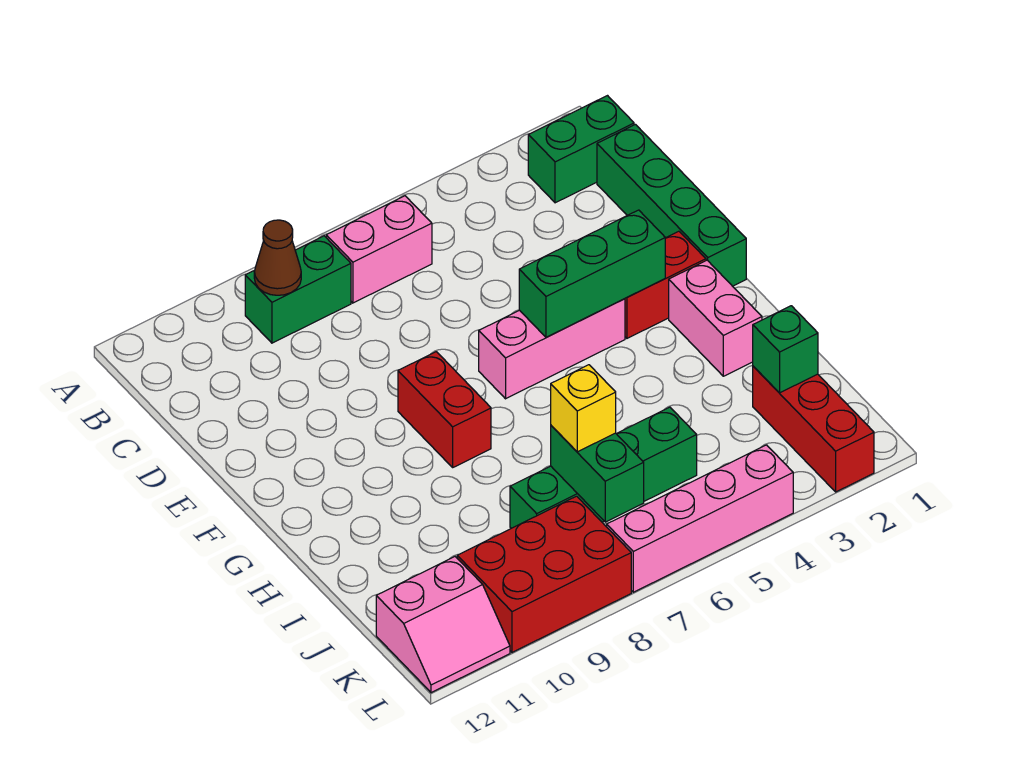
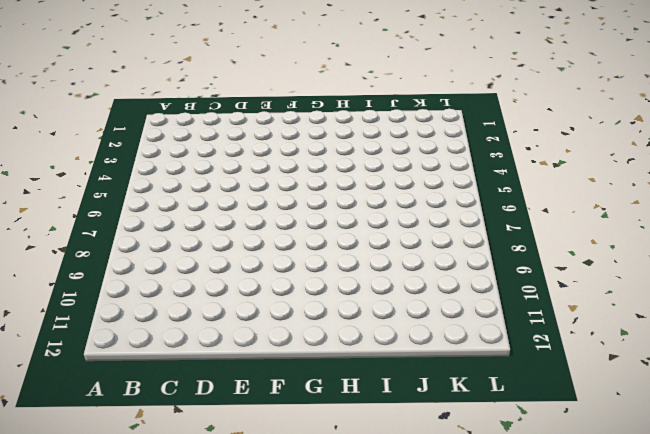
none -> green brick B1:B2 level 1
none -> pink brick B6:B7 level 1
none -> green brick B8:B9 level 1

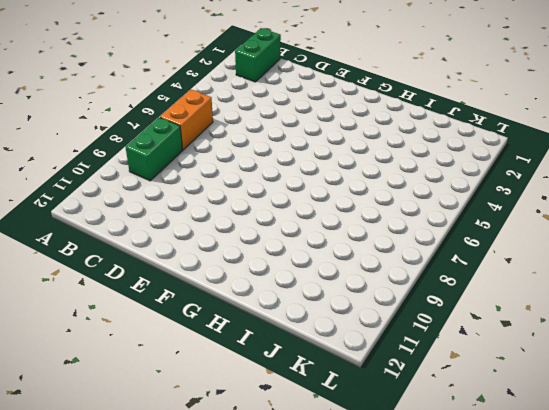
orange brick B6:B7 level 1 -> pink brick B6:B7 level 1
none -> green brick C1:F1 level 1
none -> red brick F2:F3 level 1
none -> pink brick F4:F6 level 1

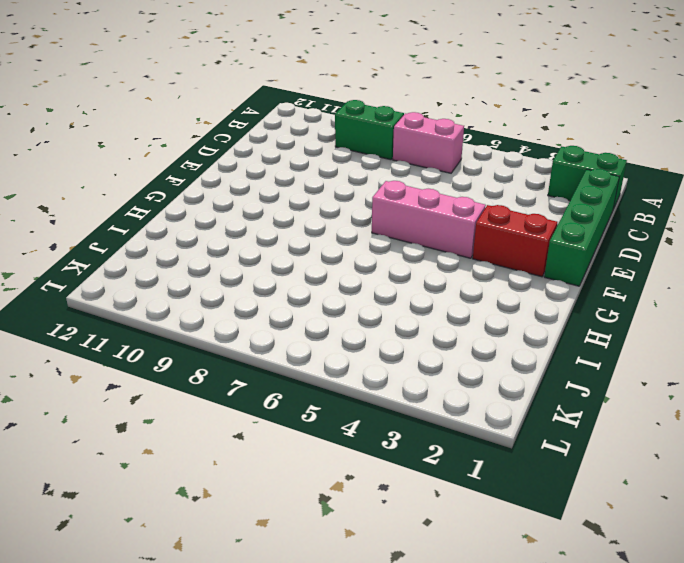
none -> red brick F8:G8 level 1
none -> pink brick G2:H2 level 1
none -> red brick J2:L2 level 1

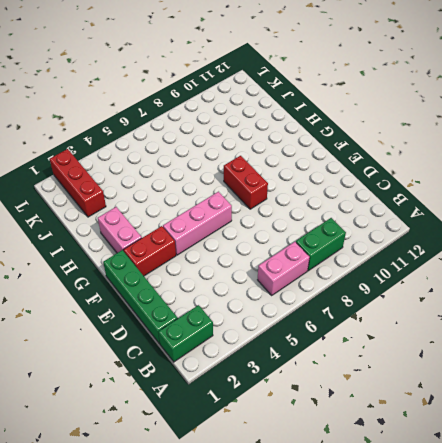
none -> green brick J5:J8 level 1
none -> red brick K8:L10 level 1
none -> pink slope K11:L12 level 1 top K

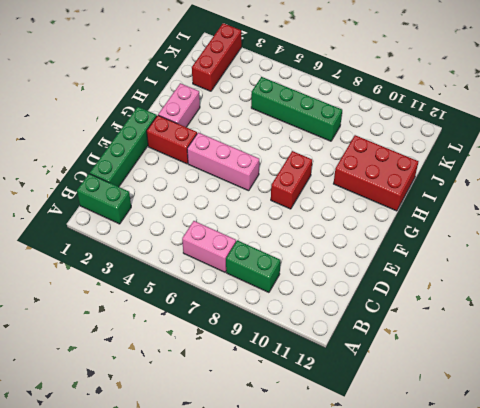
red brick H10:I12 level 1 -> red brick K8:L10 level 1
none -> pink slope K11:L12 level 1 top K
none -> pink brick L4:L7 level 1
none -> brown cone B9 level 2

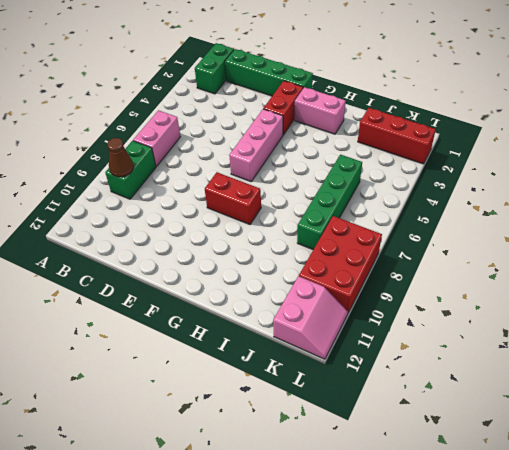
none -> pink brick L4:L7 level 1
none -> green brick F3:F5 level 2
none -> green brick J2 level 2

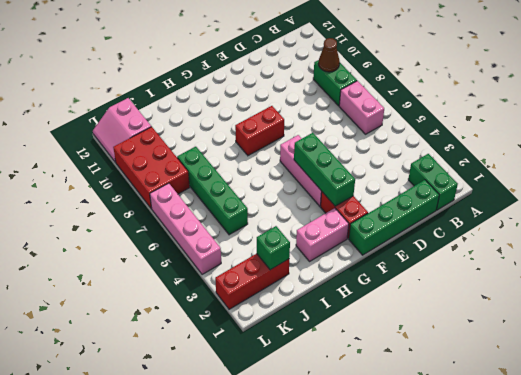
none -> green brick J7:K7 level 2
none -> yellow brick J7 level 3

